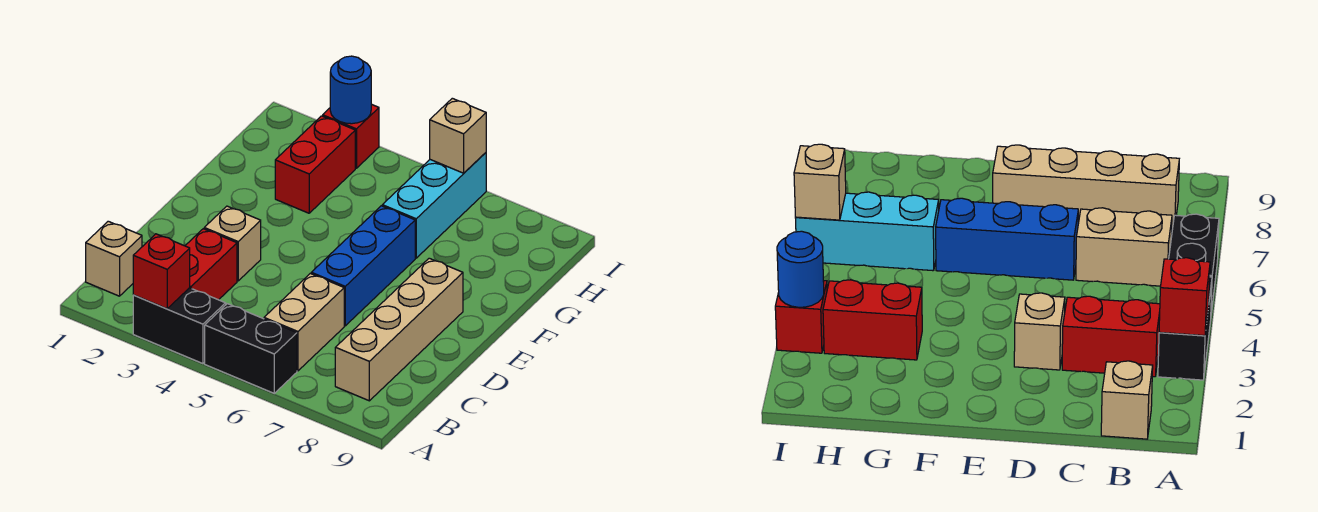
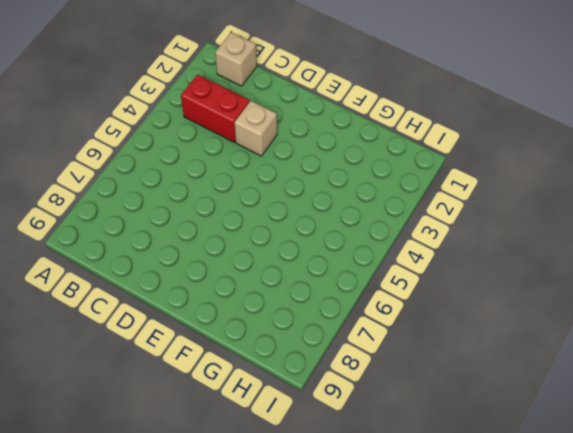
none -> black brick A3:A4 level 1
none -> black brick A5:A6 level 1
none -> tan brick B6:C6 level 1

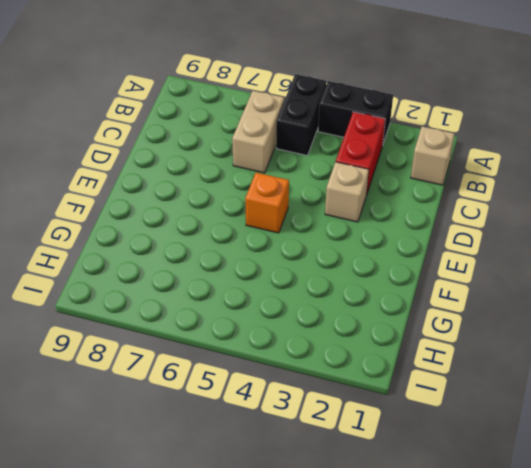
black brick A5:B5 level 1 -> black brick A5:A6 level 1
orange brick E5 level 1 -> none
none -> tan brick B8:E8 level 1
none -> blue brick D6:F6 level 1
none -> red brick G3:H3 level 1

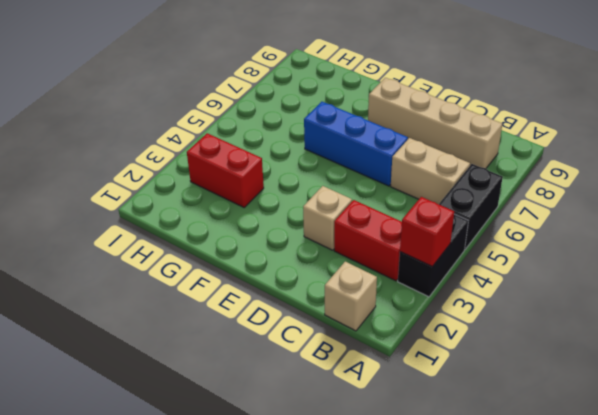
none -> cyan brick G6:I6 level 1
none -> red brick I3 level 1
none -> blue round brick I3 level 2

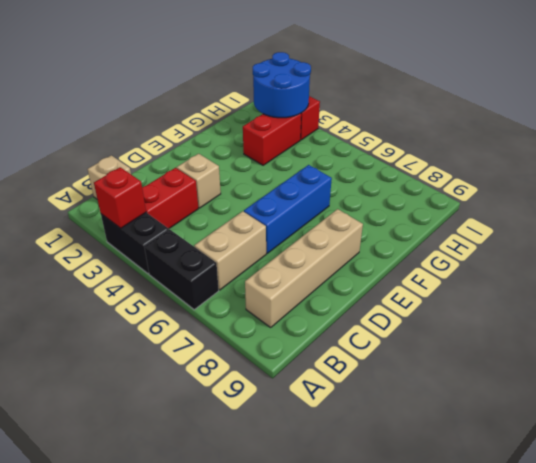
blue round brick H2:I3 level 2 -> blue round brick I3 level 2
none -> cyan brick G6:I6 level 1
none -> tan brick I6 level 2

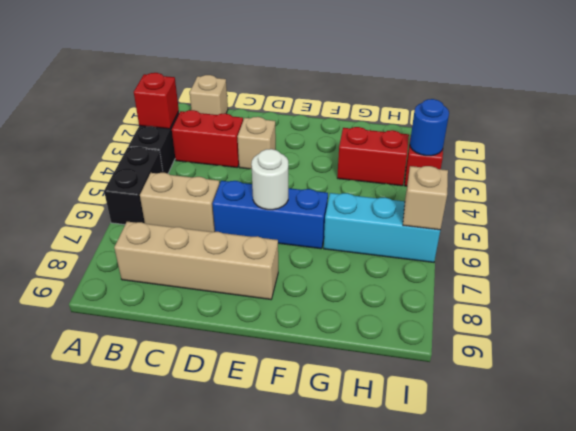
white round brick E6 level 2 -> none

